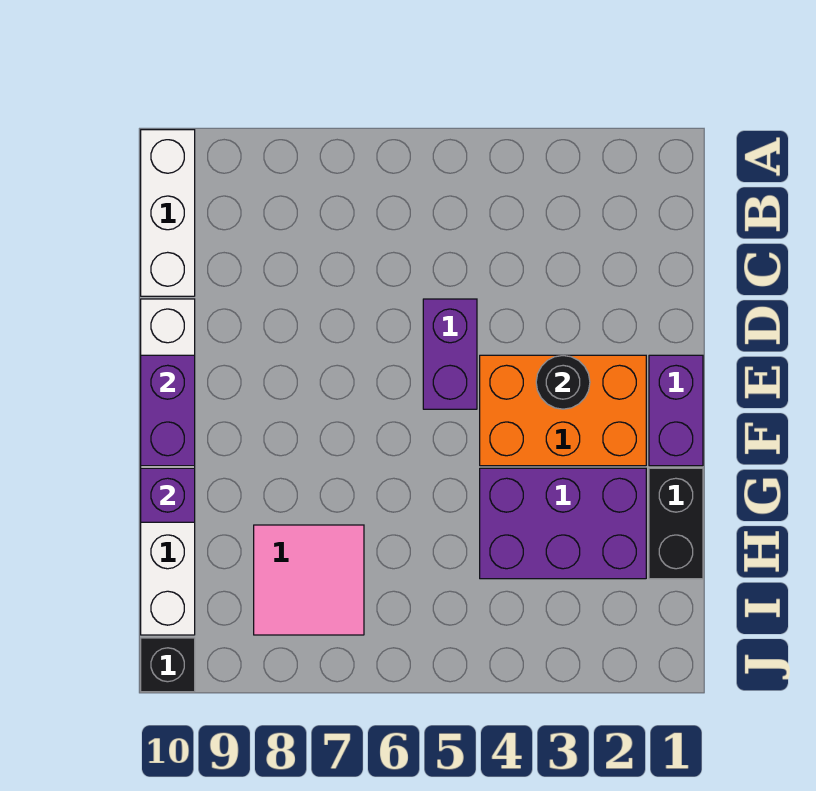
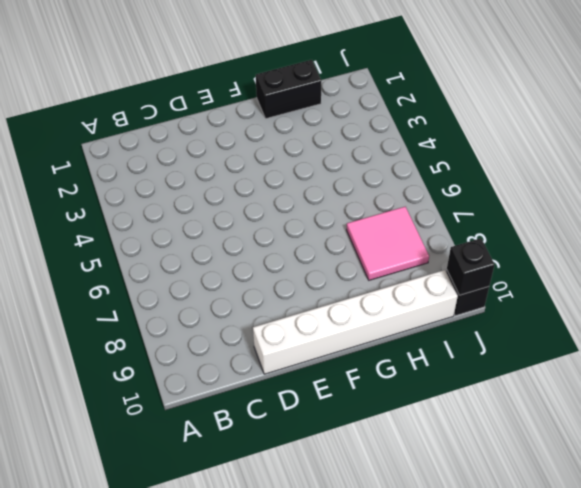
black brick J10 level 2 -> none
none -> white brick A10:C10 level 1
none -> purple brick D5:E5 level 1
none -> purple brick E1:F1 level 1

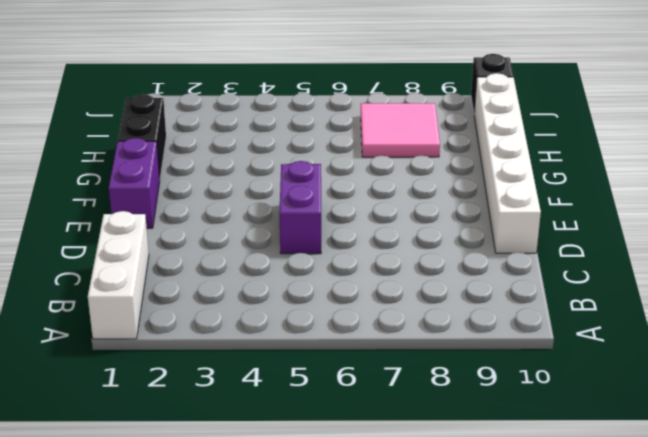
white brick A1:C1 level 1 -> white brick A10:C10 level 1
none -> orange brick E2:F4 level 1
none -> purple brick G2:H4 level 1
none -> black round brick E3 level 2

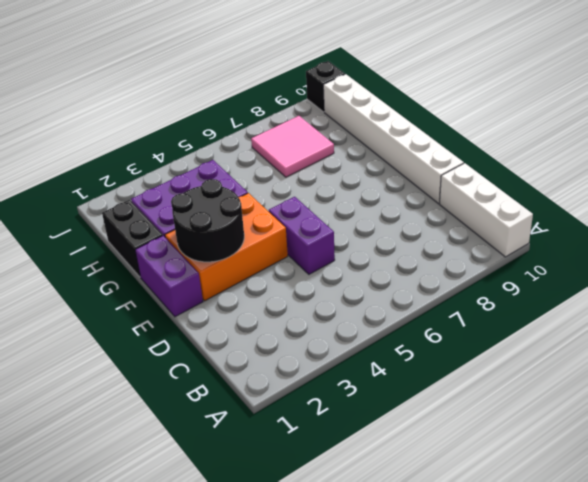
black round brick E2:F3 level 2 -> black round brick E3 level 2
none -> purple brick E10:F10 level 2
none -> purple brick G10 level 2

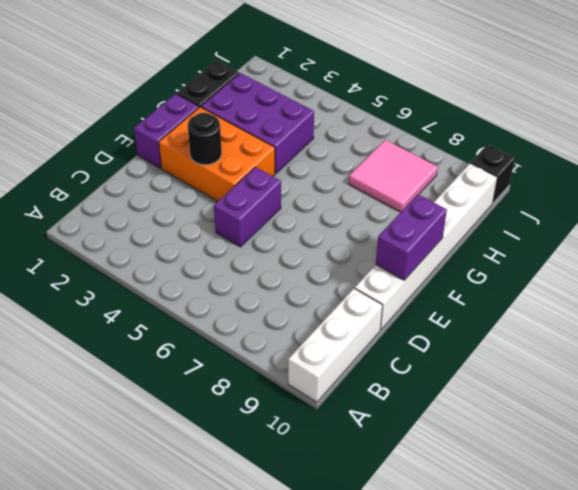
none -> purple brick G10 level 2

